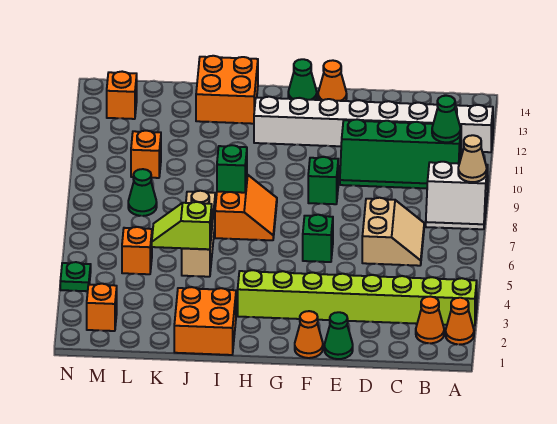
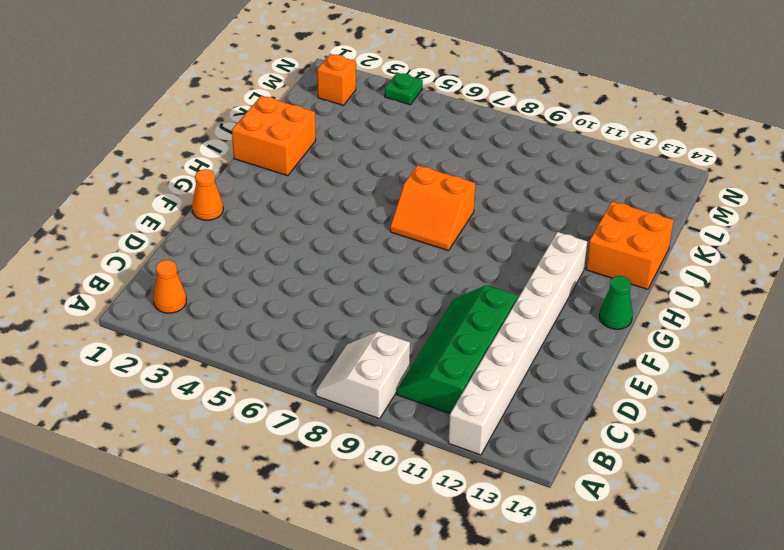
none -> orange cone A2 level 1
none -> lime brick A3:H3 level 1
none -> tan slope C6:D7 level 1 top D

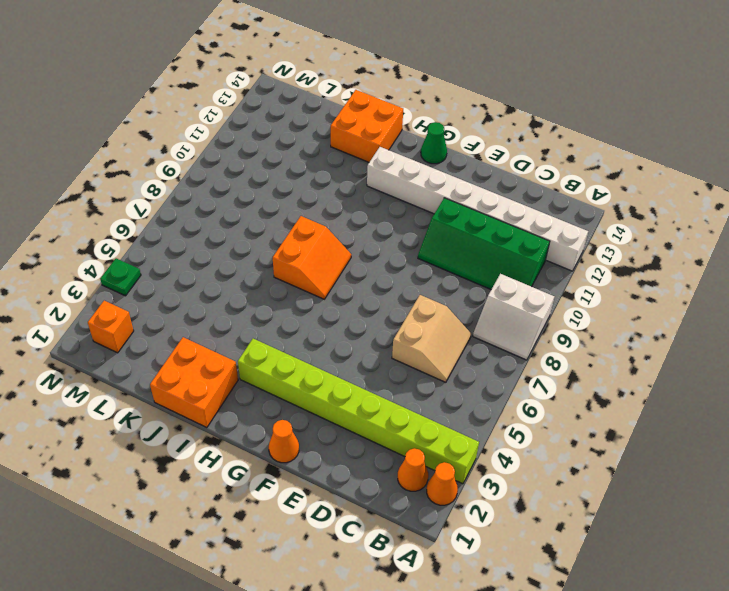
none -> green cone E1 level 1
none -> green brick F6 level 1
none -> green brick F9 level 1

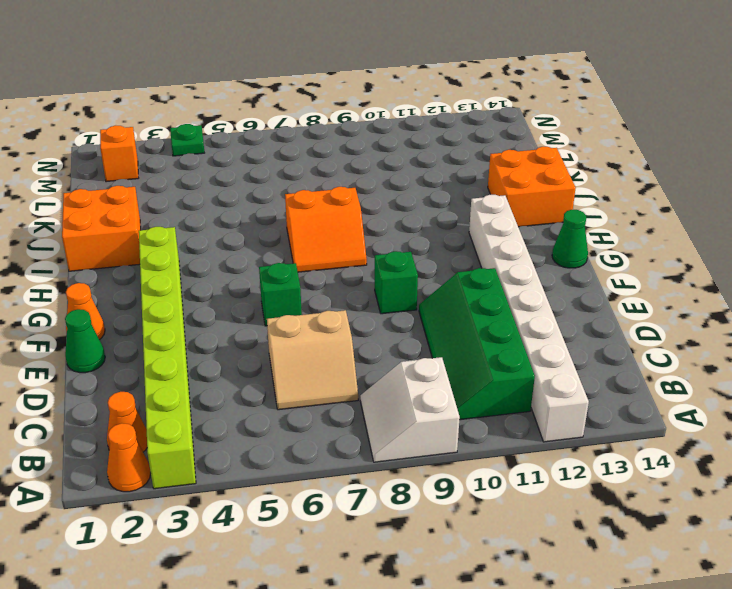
none -> orange cone F14 level 1
none -> tan brick J5:J7 level 1
none -> orange brick L5 level 1

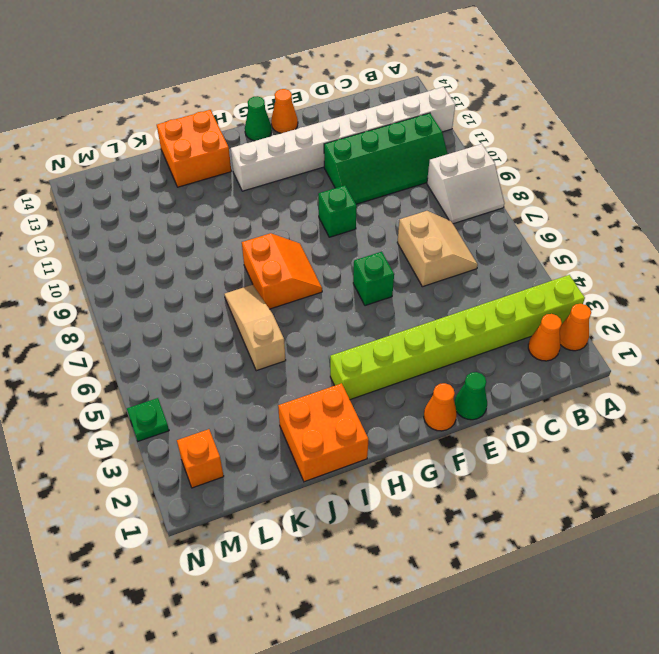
tan slope J5:J7 level 1 top 5 -> tan brick J5:J7 level 1
none -> orange brick L5 level 1
none -> green cone L8 level 1
none -> orange brick L10 level 1

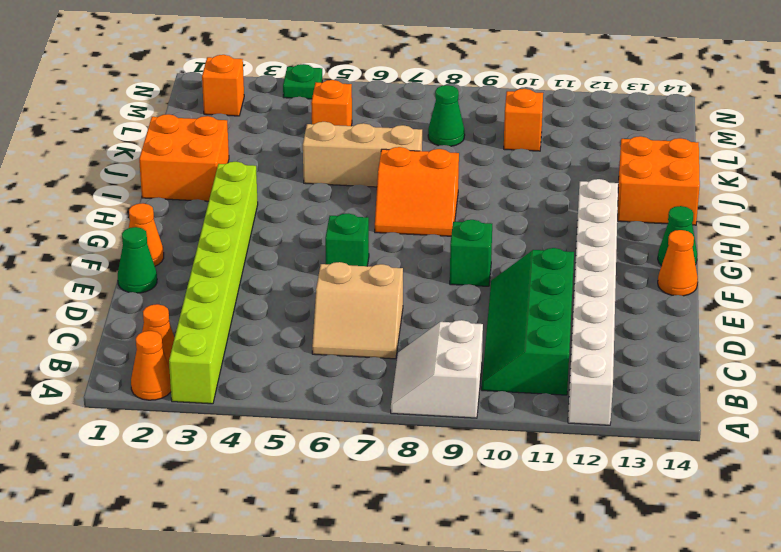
none -> orange brick M13 level 1
none -> tan cone A9 level 2
none -> green cone B11 level 2

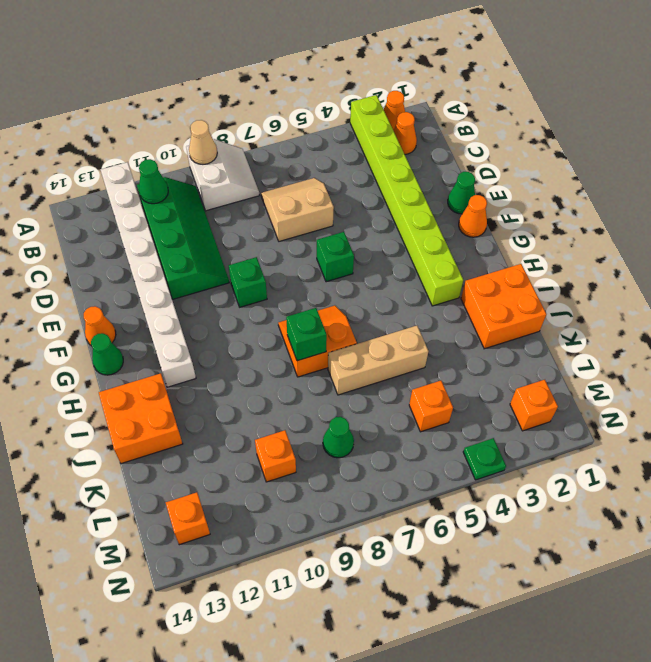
none -> lime slope J5:K5 level 2 top J

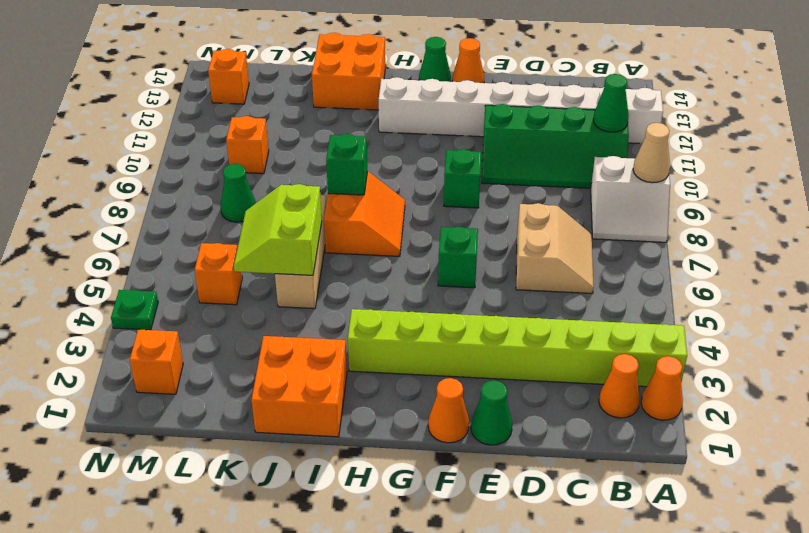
lime slope J5:K6 level 2 top J -> lime slope J5:K5 level 2 top J

